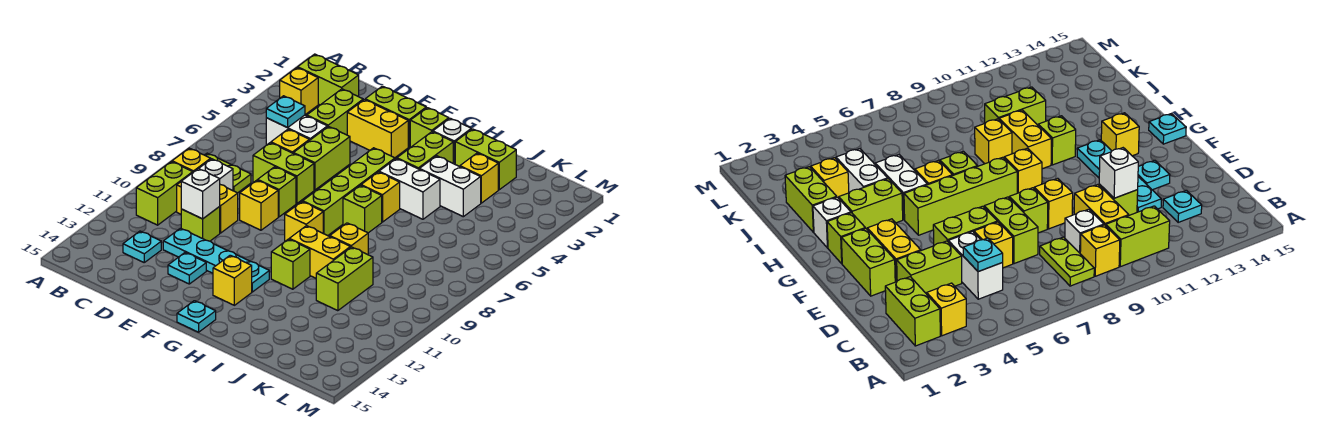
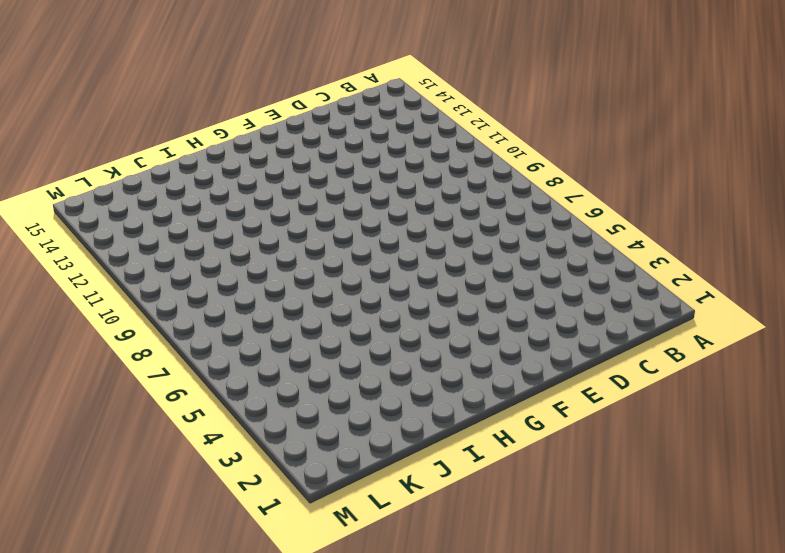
none -> lime brick B2:C2 level 1
none -> yellow brick B3 level 1
none -> lime plate B8:C8 level 1
none -> yellow brick B9 level 1

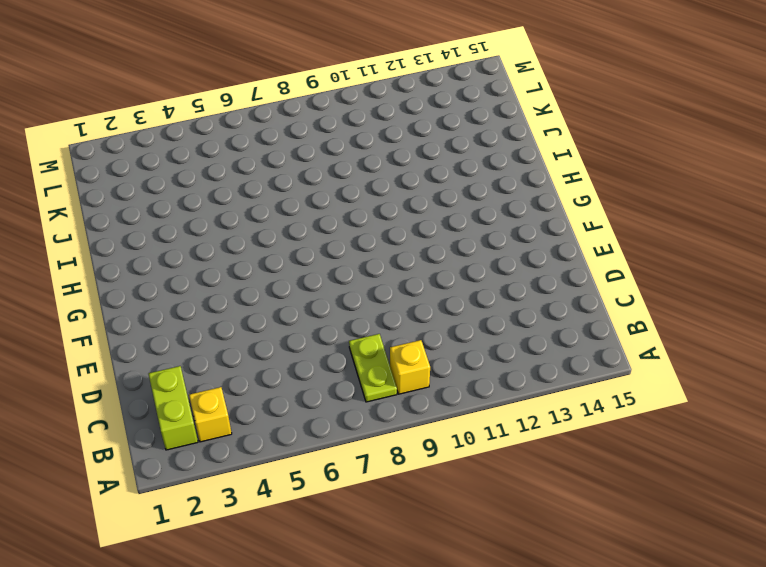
none -> lime brick B10:B11 level 1
none -> white brick C5:D5 level 1
none -> white brick C9 level 1
none -> yellow brick C10:D10 level 1

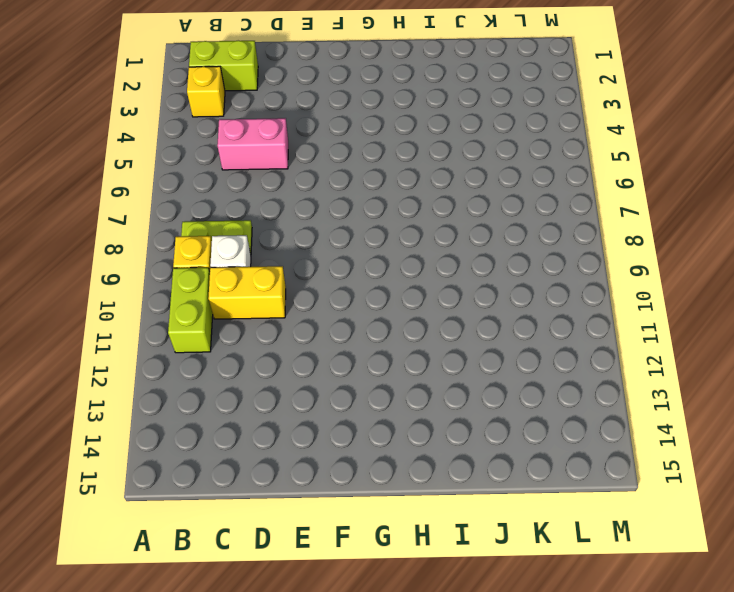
pink brick C5:D5 level 1 -> white brick C5:D5 level 1
none -> cyan plate C13 level 1
none -> lime brick D3:D4 level 1
none -> yellow brick D6 level 1
none -> lime brick D7:E7 level 1

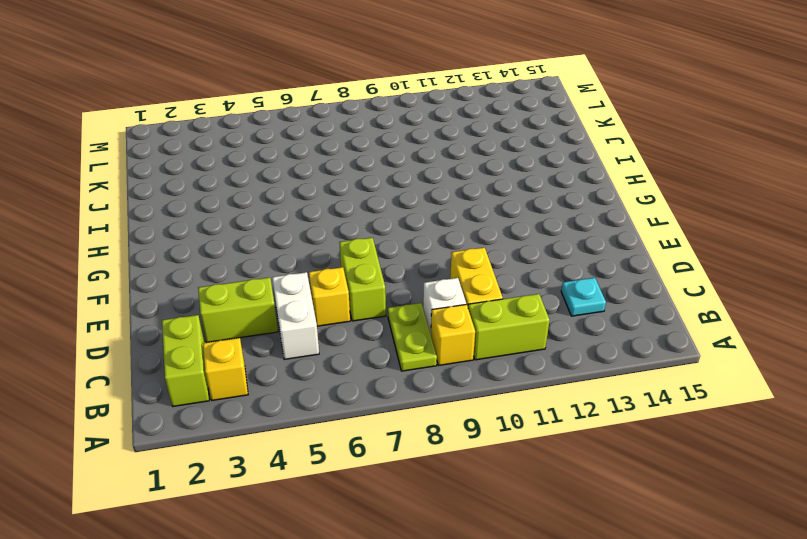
none -> lime brick D11 level 1
none -> cyan plate D12:G12 level 1
none -> lime brick E2:F2 level 1
none -> yellow brick E3:F3 level 1

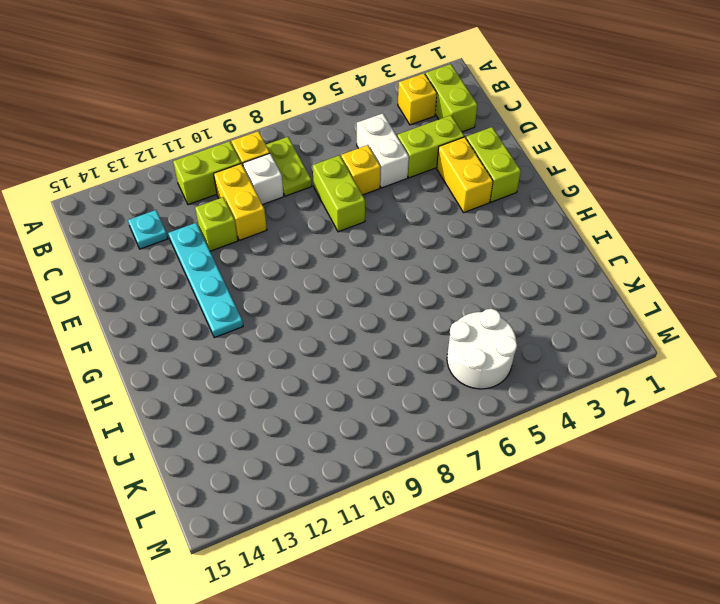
white round brick K5:L6 level 1 -> none
none -> lime brick E5:E6 level 1
none -> lime brick E8 level 1
none -> yellow brick E9 level 1
none -> cyan plate E13 level 1

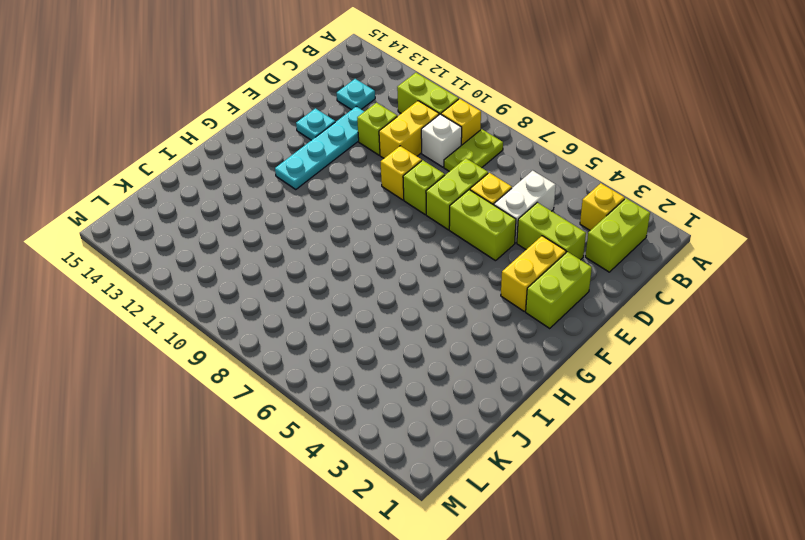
none -> lime brick G2 level 1
none -> lime brick G5:G8 level 1
none -> yellow brick G9 level 1
none -> yellow brick G13 level 1

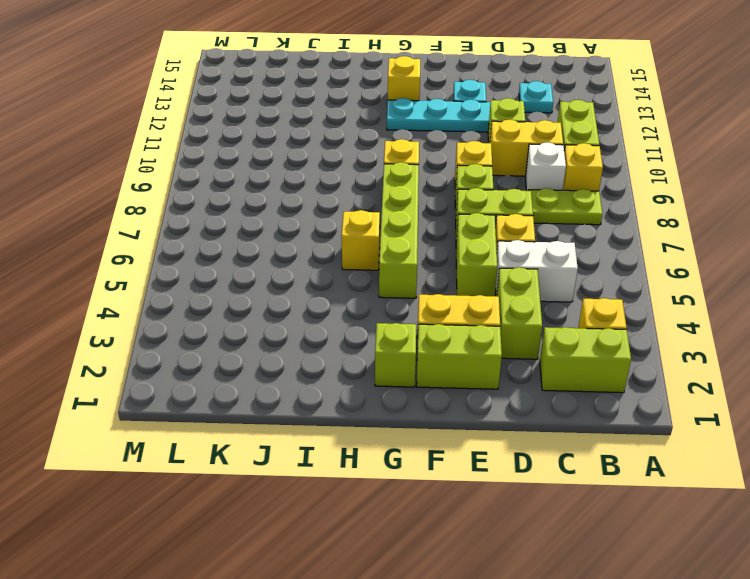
none -> cyan plate G15 level 1
none -> white brick H2 level 1
none -> lime brick H3:H4 level 1
none -> white brick H5:I5 level 1

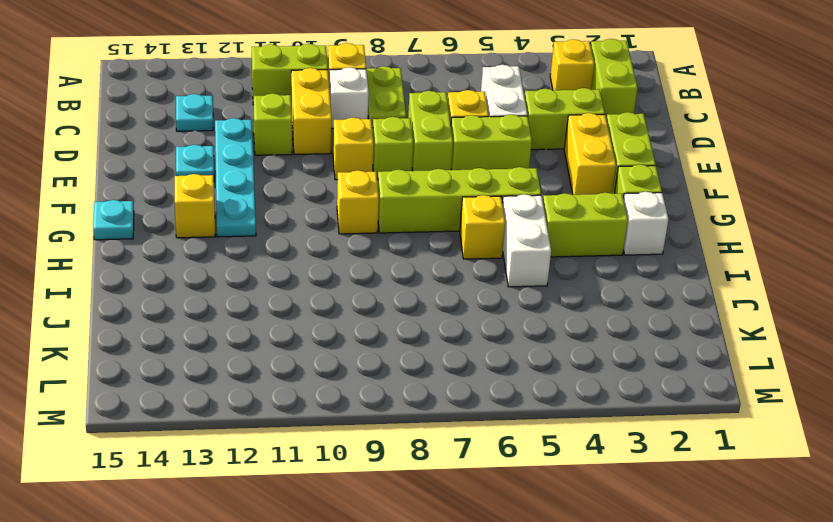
none -> lime brick H7 level 1
none -> yellow brick H10:I10 level 1
none -> lime brick H11 level 1
none -> lime brick I2:J2 level 1

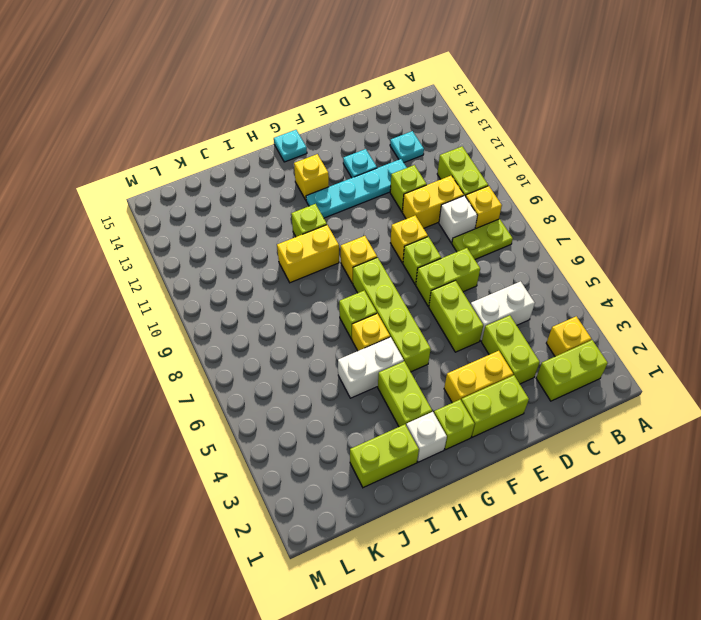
none -> yellow brick D6 level 1
none -> white brick I4:J4 level 1
none -> yellow brick I9 level 1
none -> yellow brick J3 level 1

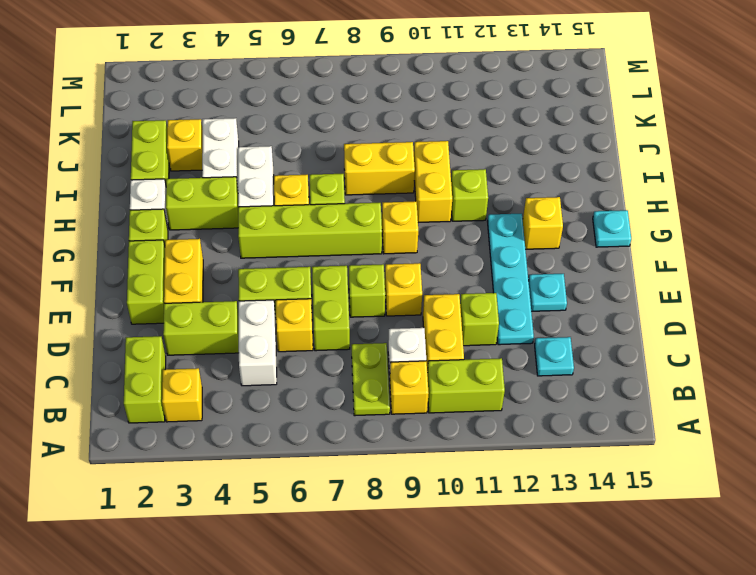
yellow brick I8:I9 level 1 -> yellow brick I9 level 1
none -> lime brick J10:J11 level 1
none -> cyan plate C5 level 2
none -> white brick D11 level 2

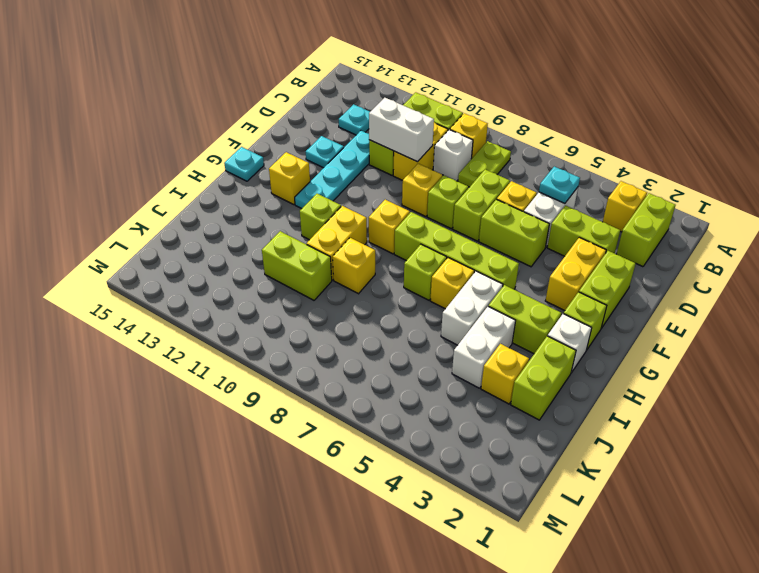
white brick D10:D11 level 2 -> white brick D11 level 2

